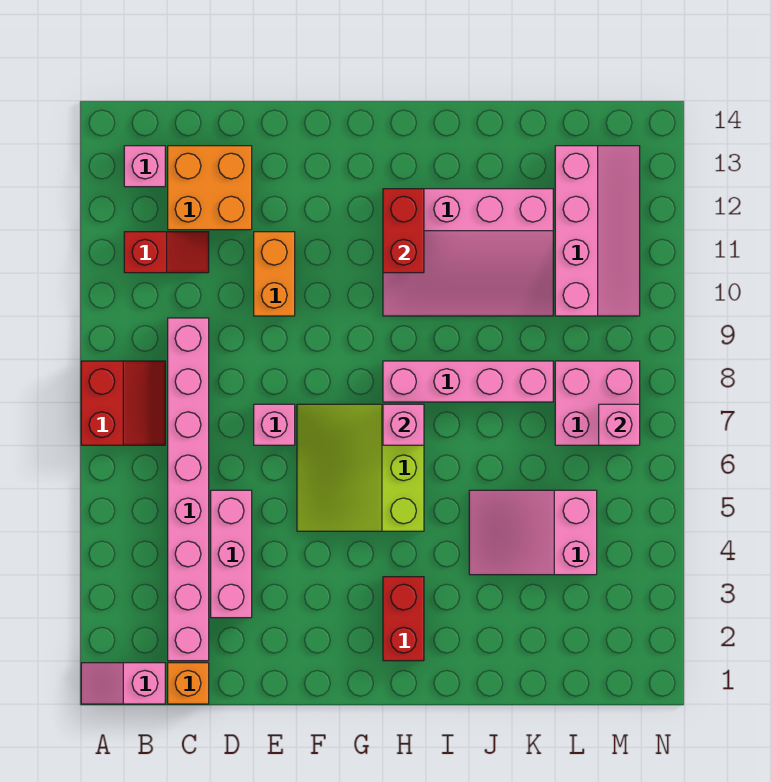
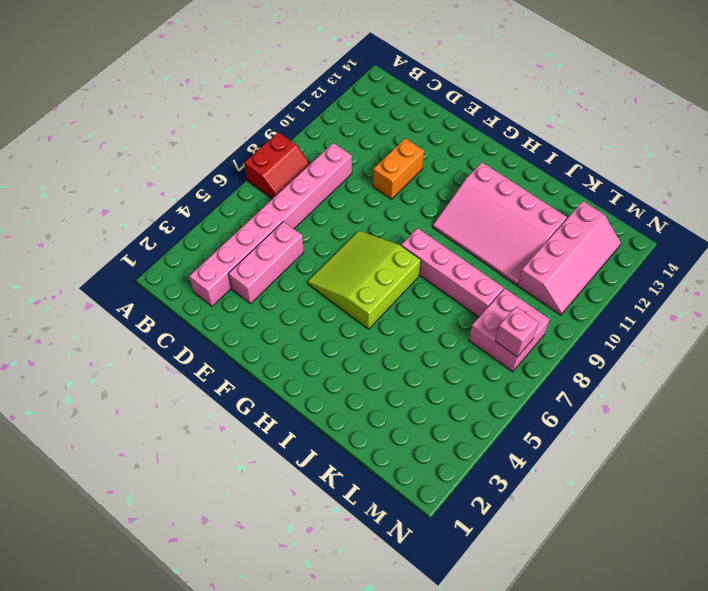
none -> pink slope A1:B1 level 1 top B
none -> red slope B11:C11 level 1 top B
none -> pink brick B13 level 1

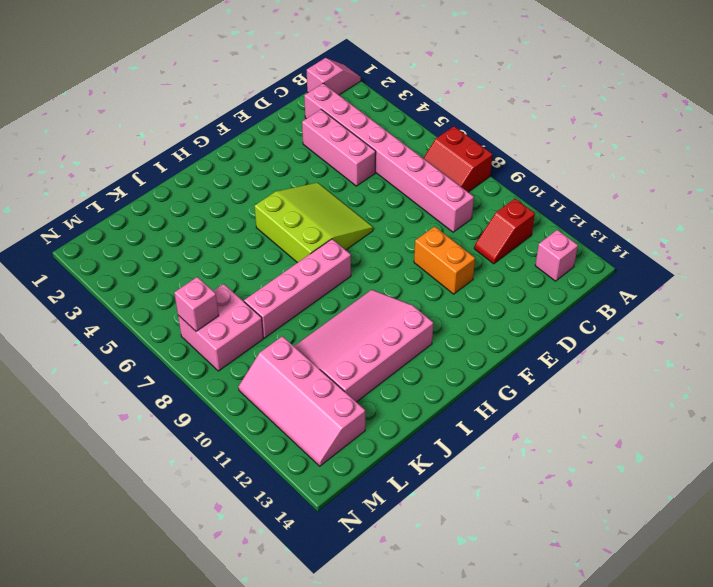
none -> orange brick C1 level 1
none -> orange brick C12:D13 level 1
none -> pink brick E7 level 1

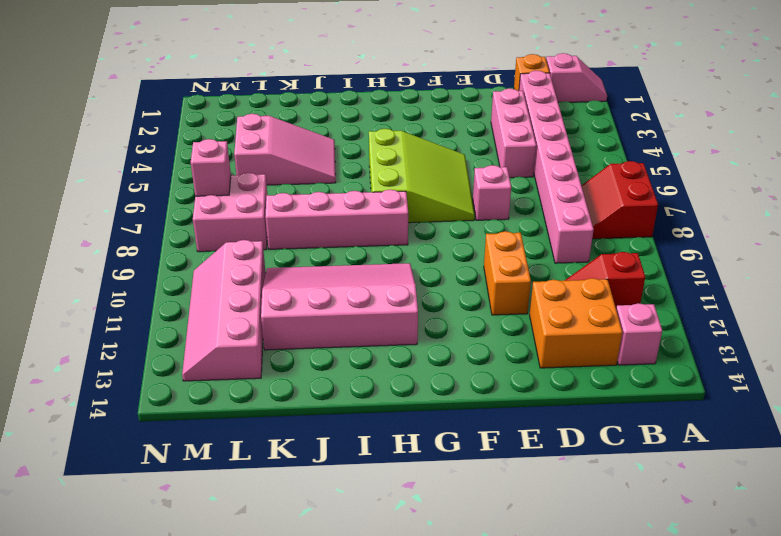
none -> red brick H2:H3 level 1
none -> pink brick H7 level 2
none -> red brick H11:H12 level 2

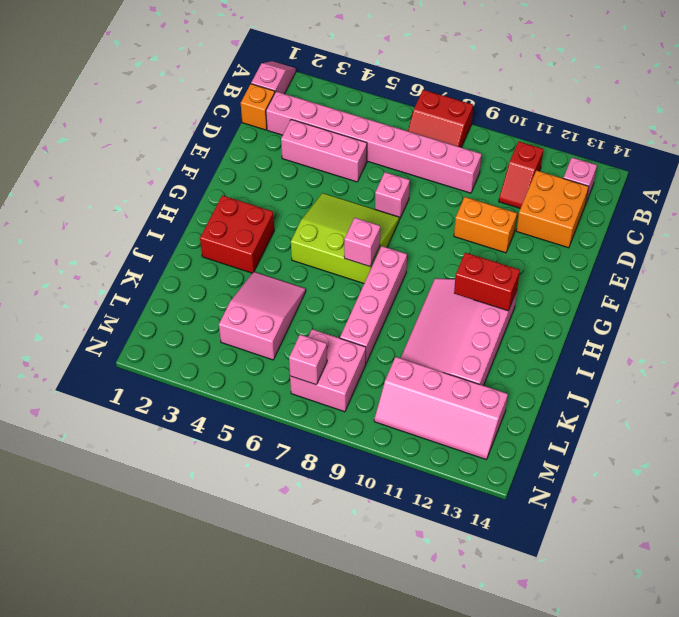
red brick H2:I3 level 1 -> red brick H2:H3 level 1

